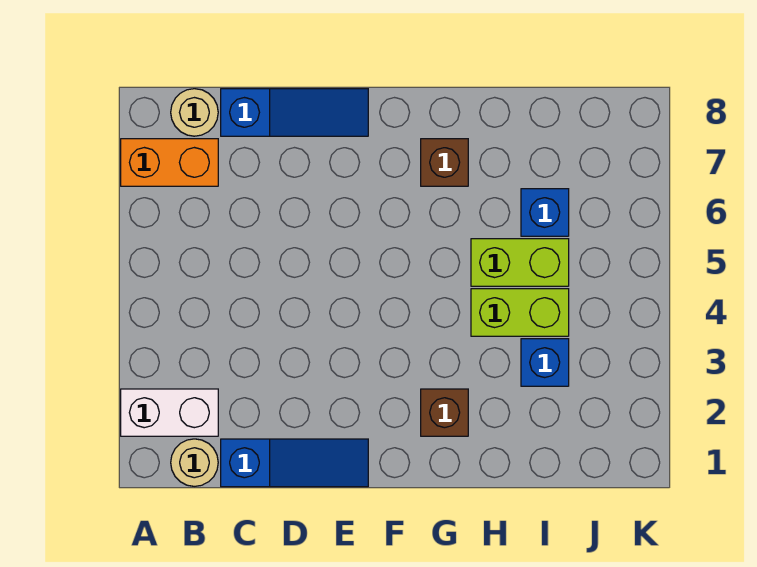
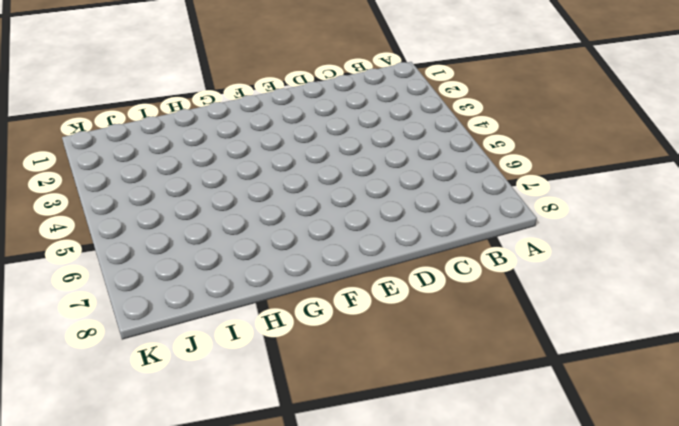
none -> white brick A2:B2 level 1
none -> orange brick A7:B7 level 1
none -> tan round brick B1 level 1

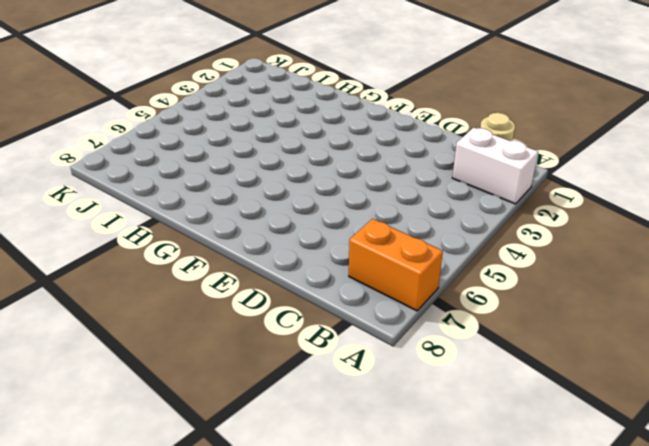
none -> tan round brick B8 level 1
none -> blue slope C1:E1 level 1 top C
none -> blue slope C8:E8 level 1 top C

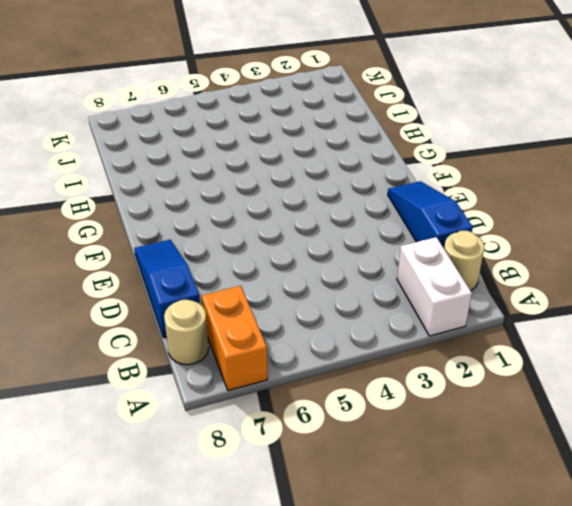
none -> brown brick G2 level 1
none -> brown brick G7 level 1
none -> lime brick H4:I4 level 1

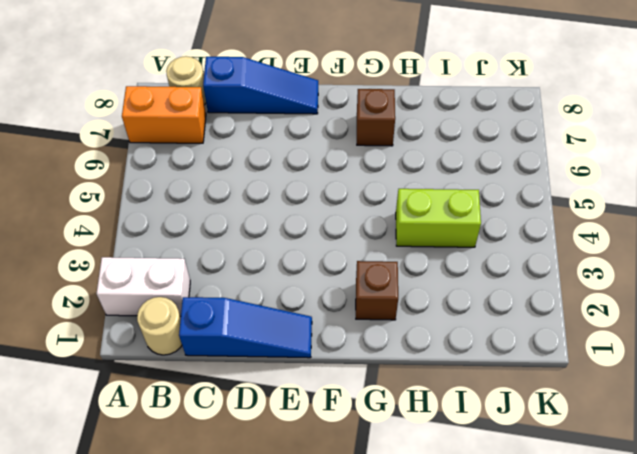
none -> lime brick H5:I5 level 1
none -> blue brick I3 level 1
none -> blue brick I6 level 1

